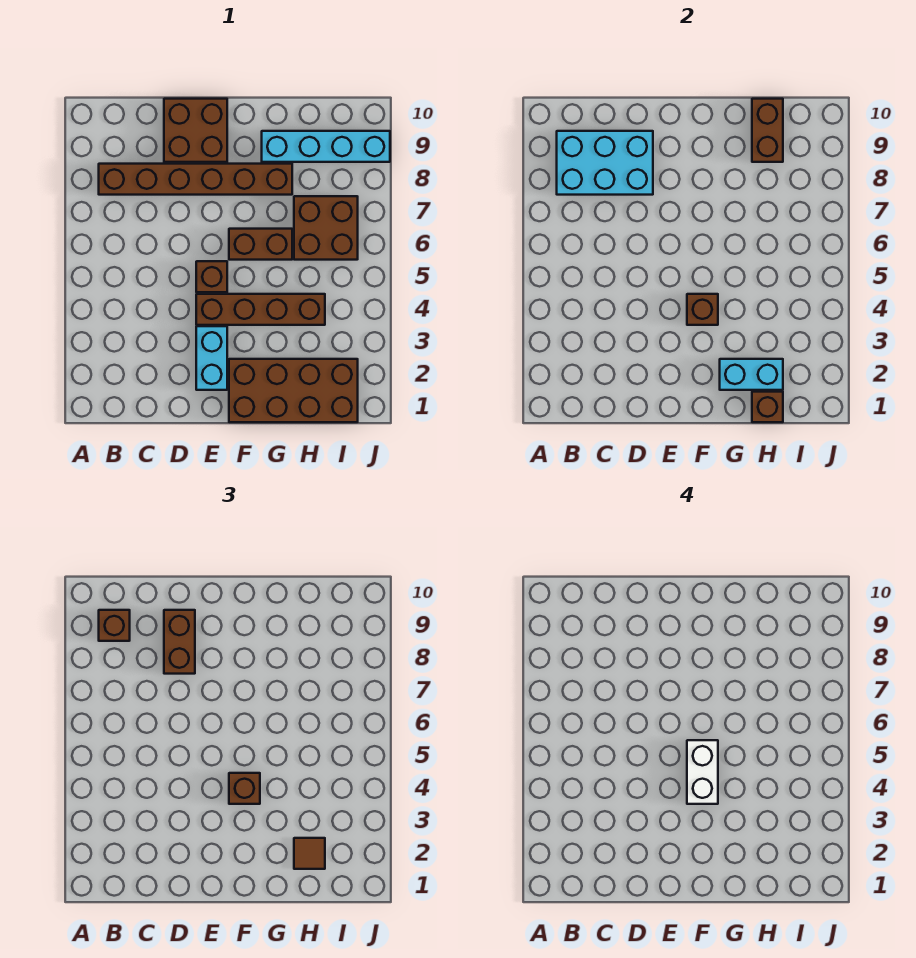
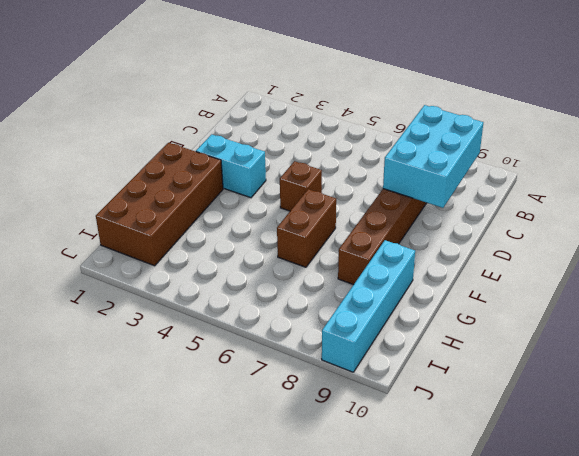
none -> brown brick D9:E10 level 1
none -> brown brick E4:H4 level 1
none -> brown brick H6:I7 level 1

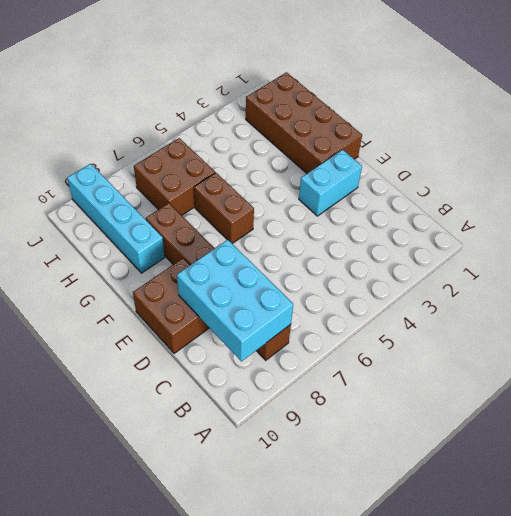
none -> brown brick E4:H4 level 1
none -> brown brick E5 level 1
none -> brown brick F4 level 2

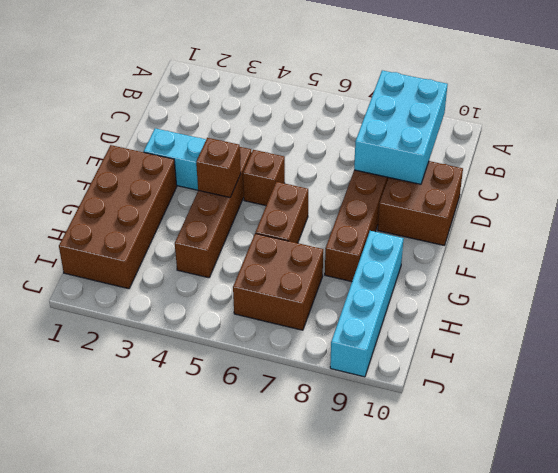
none -> cyan brick G2:H2 level 2
none -> brown brick H1 level 2
none -> brown brick H9:H10 level 2

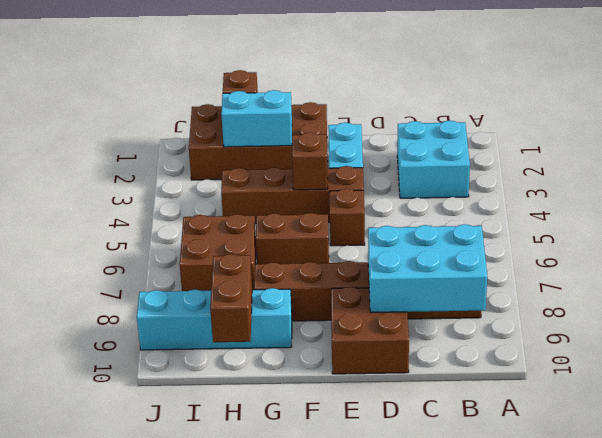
cyan brick B2:C3 level 1 -> none
none -> brown brick B9 level 3
none -> brown brick D8:D9 level 3
none -> brown brick F4 level 3

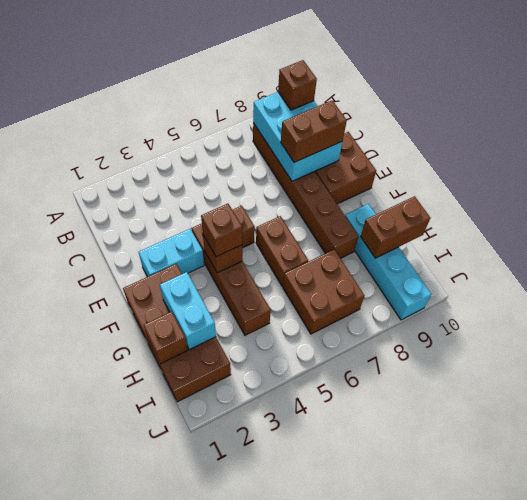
none -> brown tile H2 level 3
none -> white brick F4:F5 level 4

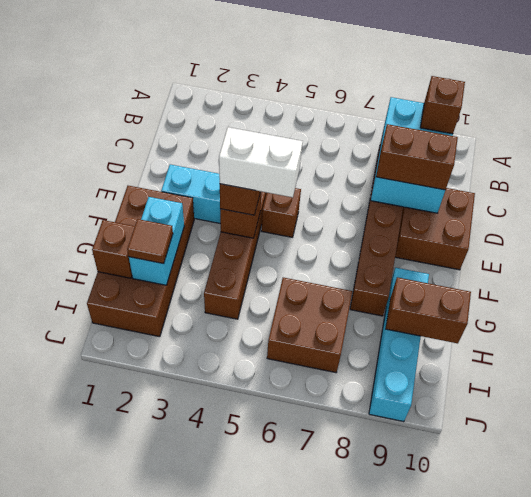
none -> brown brick F6:G6 level 1

